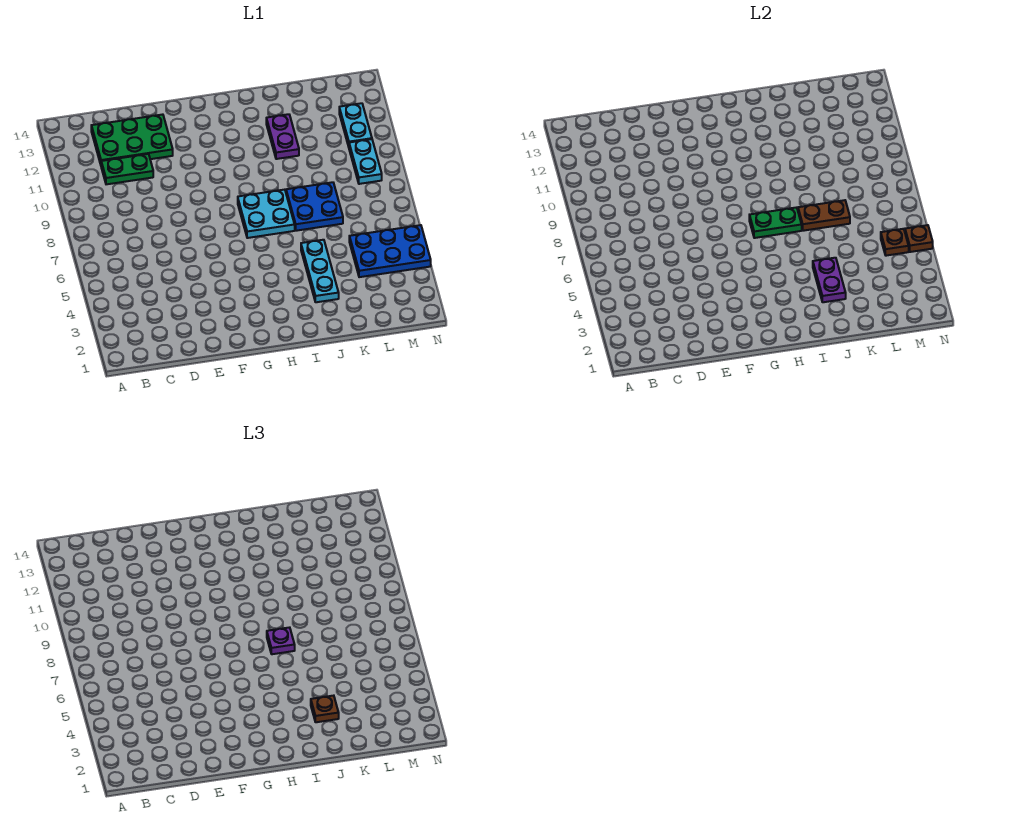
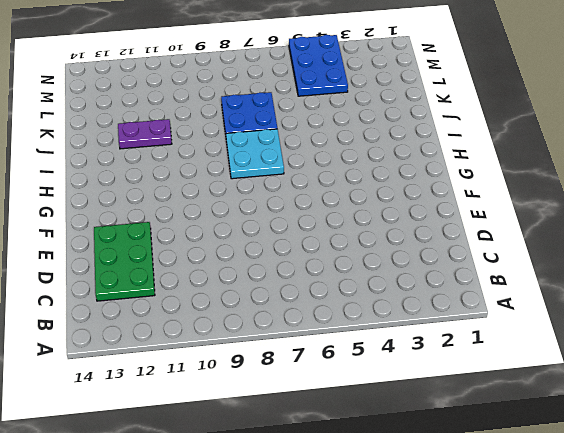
none -> green plate C11:D11 level 1
none -> cyan plate J3:J5 level 1
none -> cyan plate M9:M10 level 1

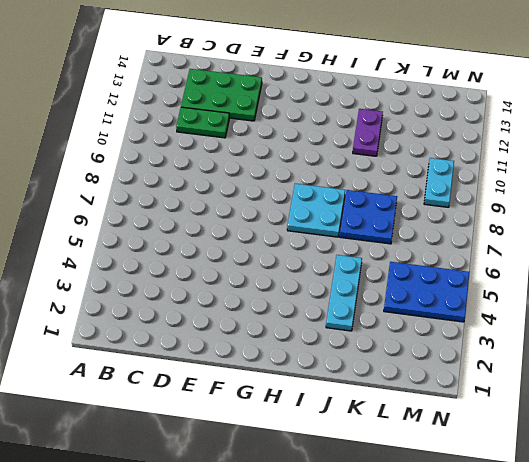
none -> cyan plate M11:M12 level 1
none -> green plate H7:I7 level 2
none -> purple plate J3:J4 level 2

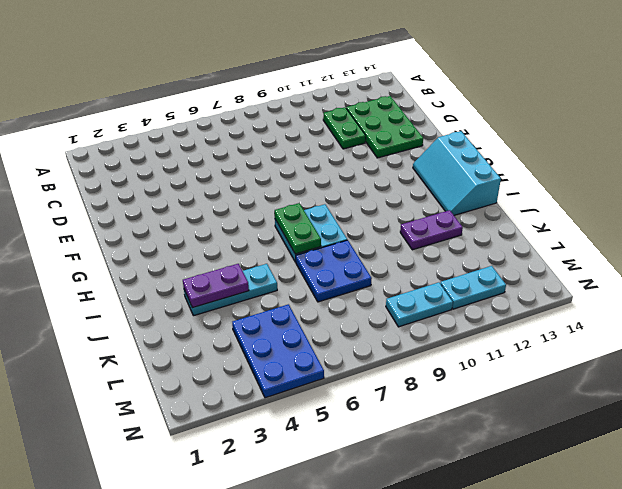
cyan slope G13:I14 level 1 top 14 -> none
none -> brown plate J7:K7 level 2
none -> brown plate M5 level 2
none -> brown plate N5 level 2

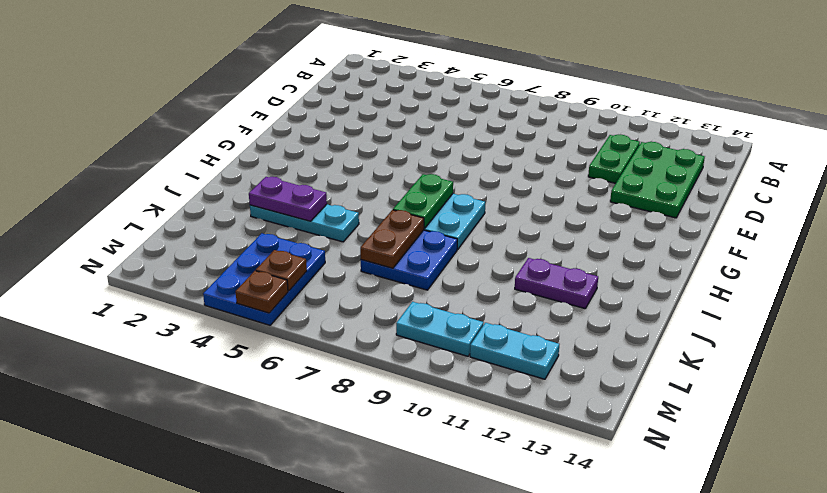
none -> purple plate I7 level 3
none -> brown plate J3 level 3

